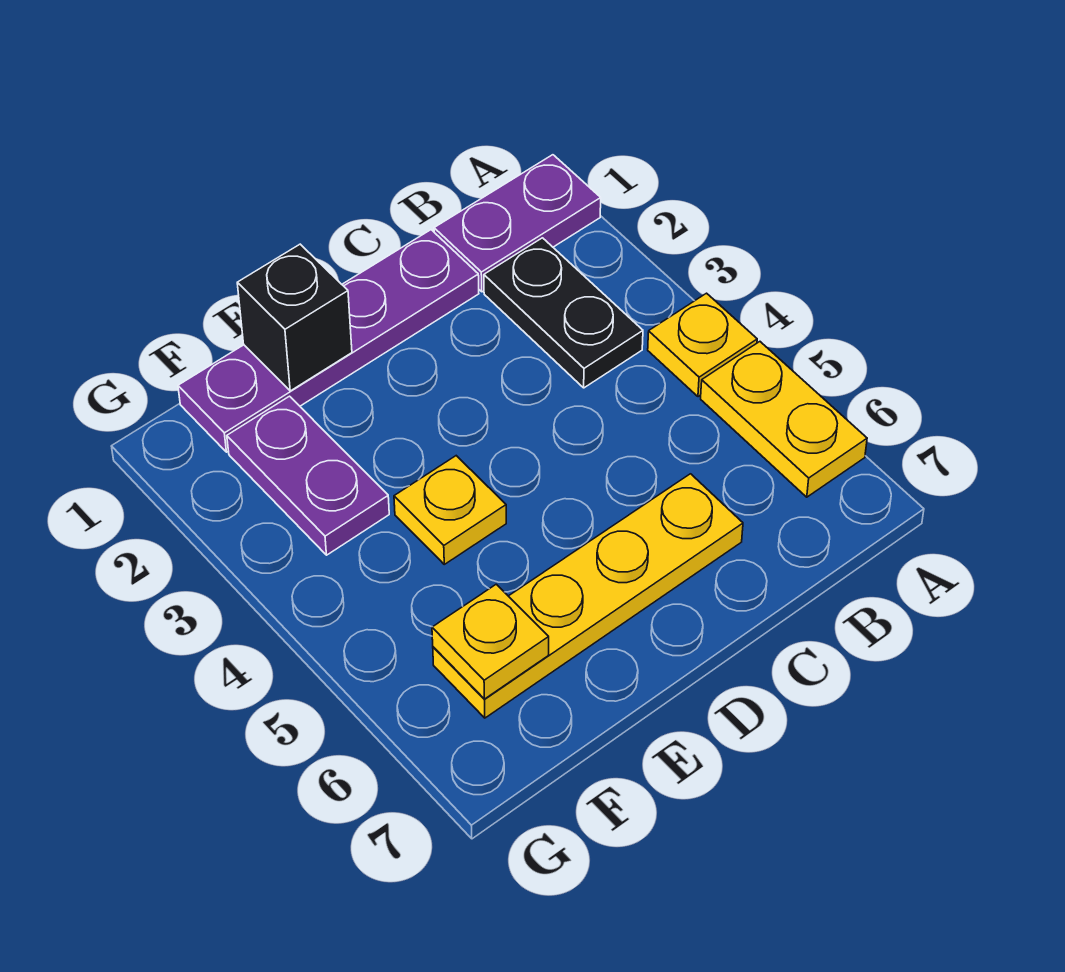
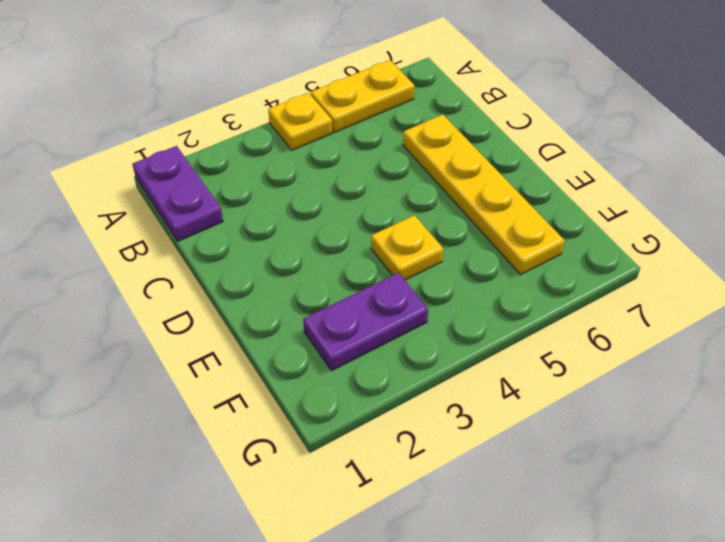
none -> black plate B2:B3 level 1
none -> purple plate C1:F1 level 1

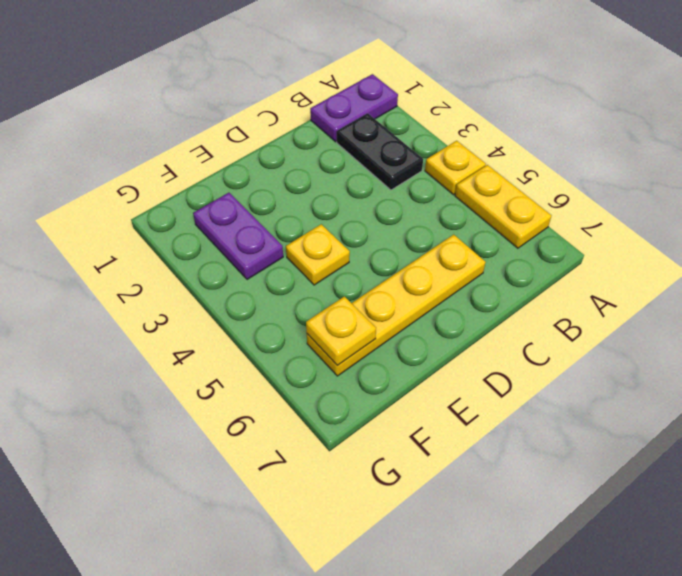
none -> purple plate C1:F1 level 1
none -> black brick E1 level 2

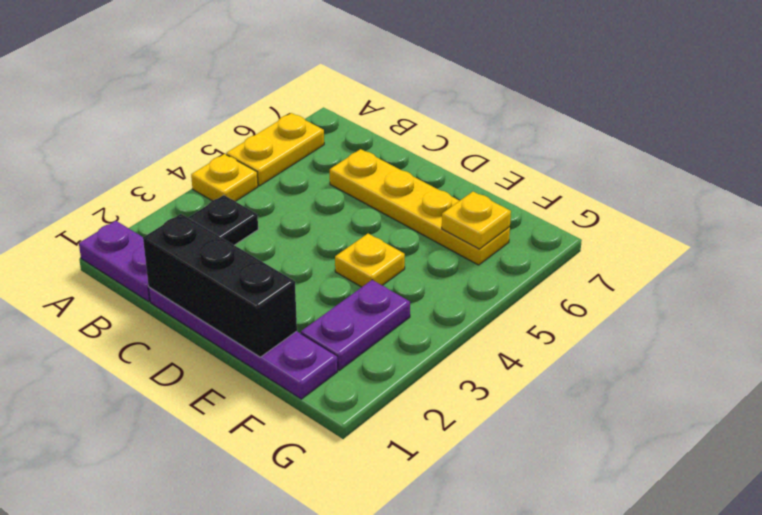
black brick C1:E1 level 2 -> black brick E1 level 2

